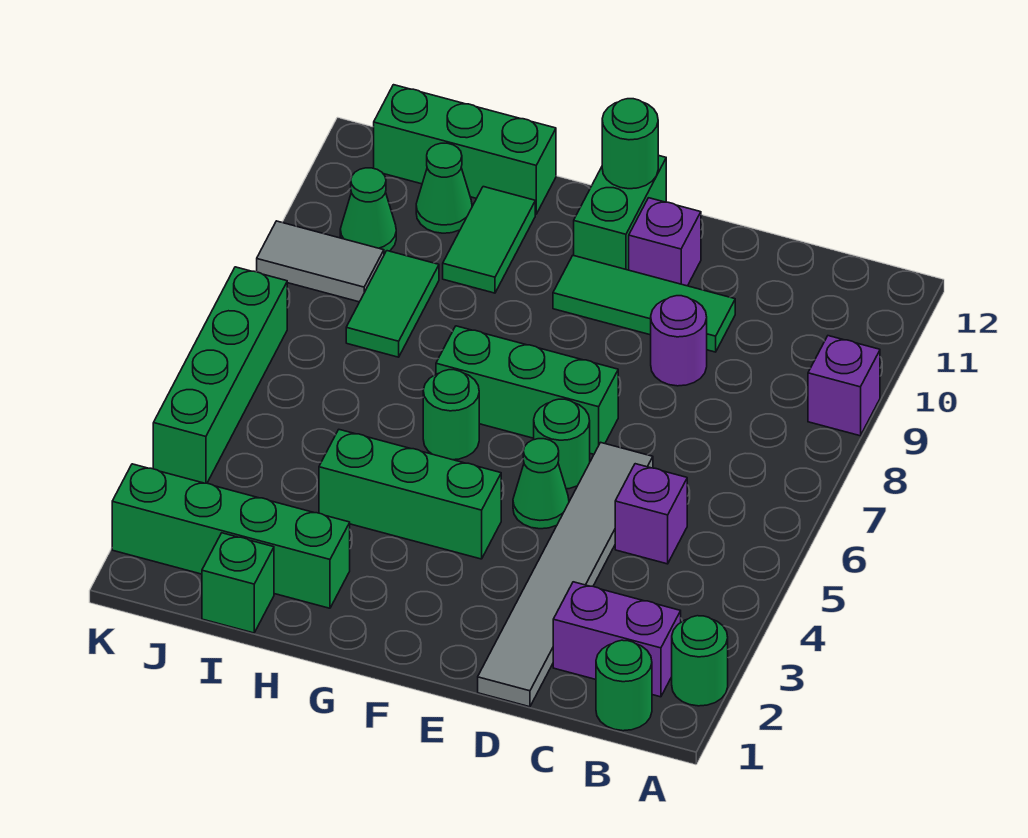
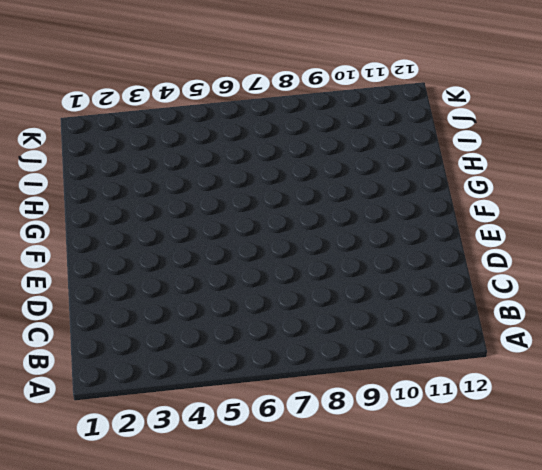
none -> green round brick A2 level 1
none -> purple brick A9 level 1
none -> green round brick B1 level 1

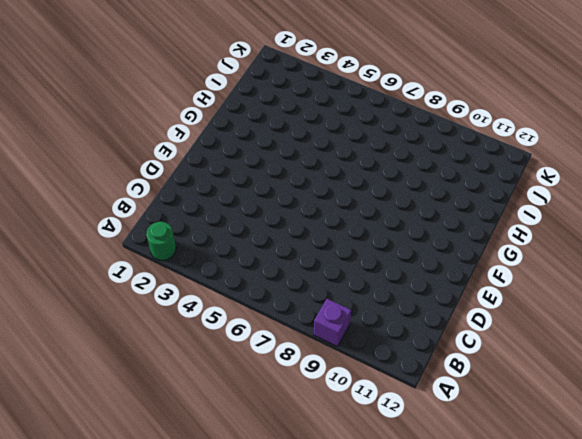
none -> green round brick B1 level 1
none -> purple brick B2:C2 level 1
none -> purple brick C5 level 1

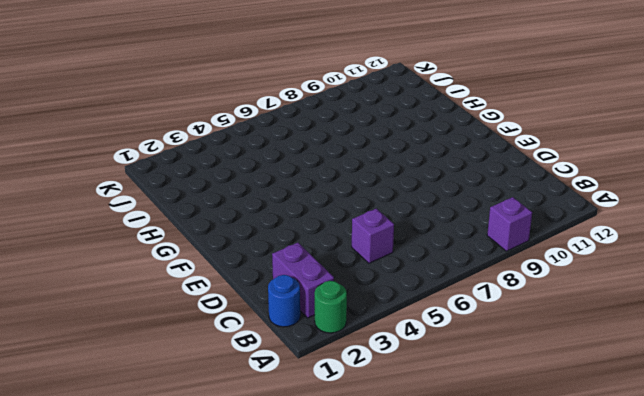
blue round brick B1 level 1 -> green round brick B1 level 1
none -> grey tile D1:D6 level 1
none -> purple round brick D9 level 1
none -> green tile D10:F10 level 1

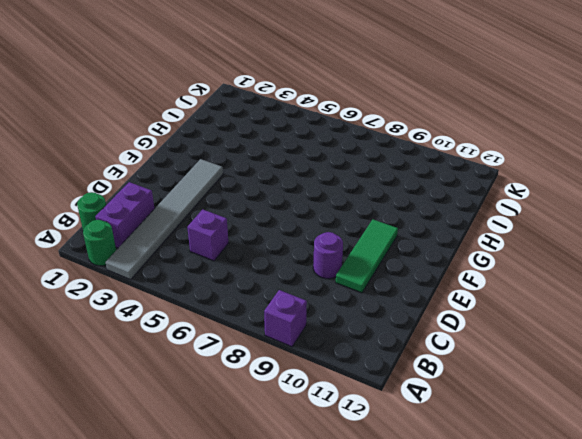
grey tile A3:F3 level 1 -> grey tile D1:D6 level 1
none -> green cone E5 level 1
none -> green round brick E6 level 1
none -> green brick E7:G7 level 1

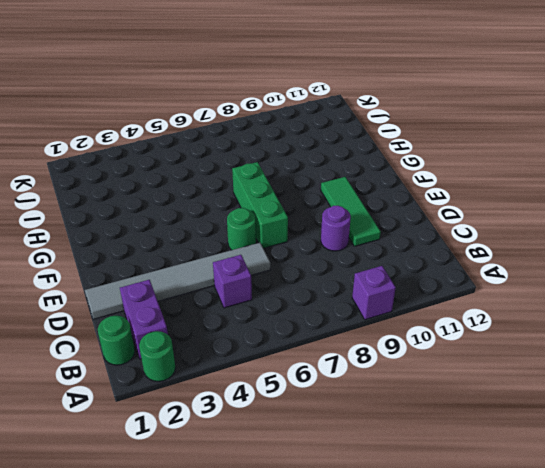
none -> green cone E5 level 1
none -> purple brick E11 level 1
none -> green brick F4:H4 level 1

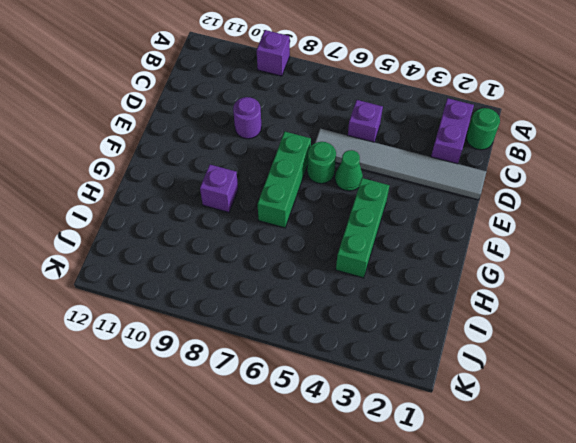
purple brick G9 level 1 -> purple brick E11 level 1
none -> green round brick A2 level 1
none -> green tile D10:F10 level 1
none -> green brick F11:F12 level 1

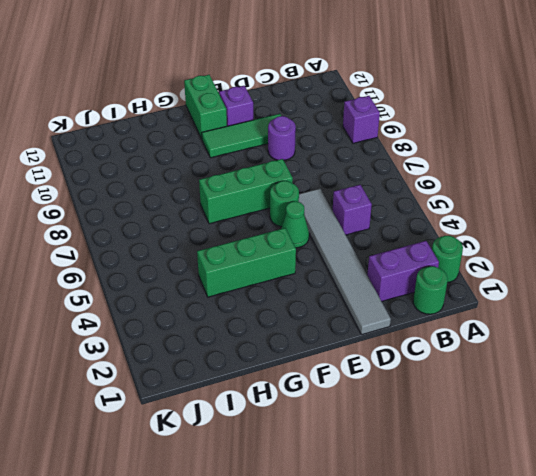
none -> green round brick G6 level 1
none -> green brick H2:K2 level 1
none -> green tile H10:H11 level 1

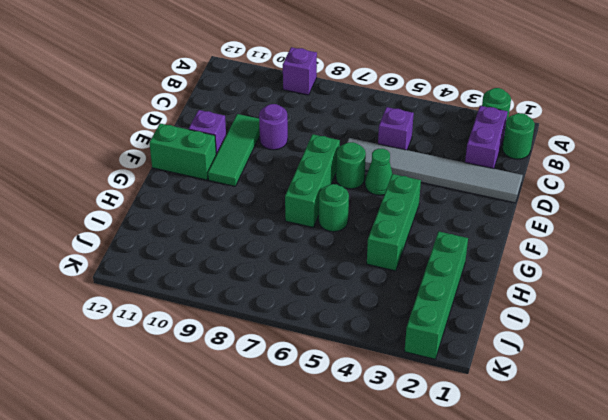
none -> green tile H10:H11 level 1
none -> green brick H12:J12 level 1
none -> green brick I1 level 1

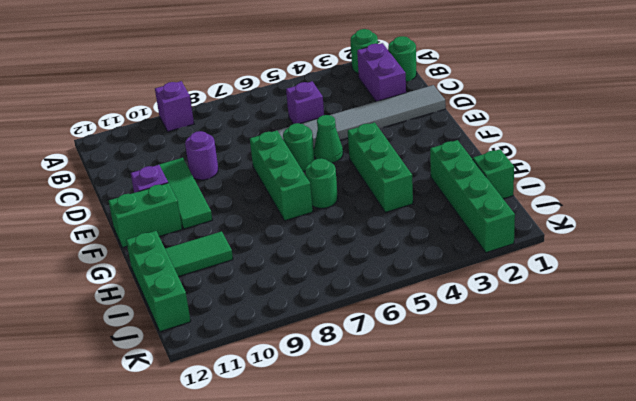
none -> green tile I8:I9 level 1
none -> green cone I11 level 1
none -> grey tile J9:K9 level 1

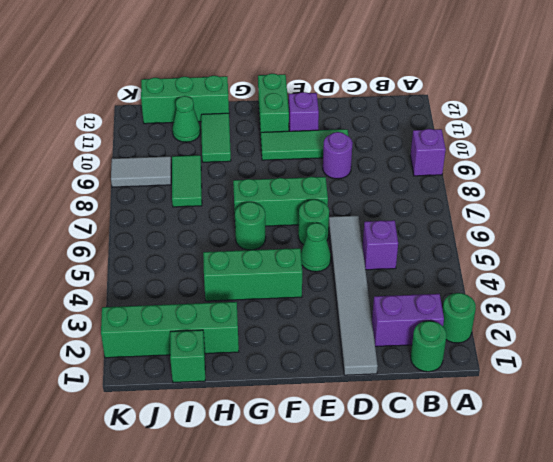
none -> green cone J10 level 1
none -> green brick K4:K7 level 1
none -> green round brick F12 level 2

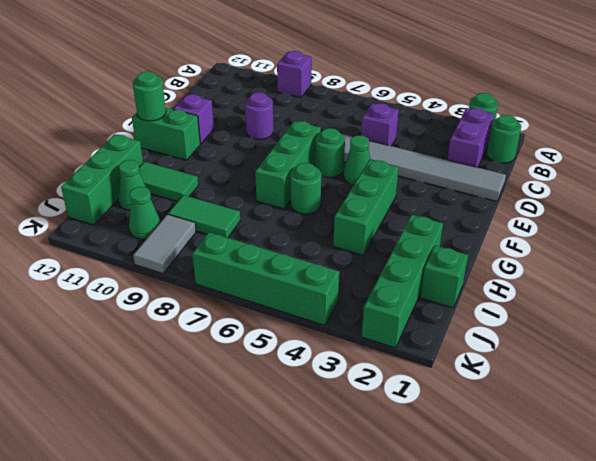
none -> green tile D10:F10 level 1

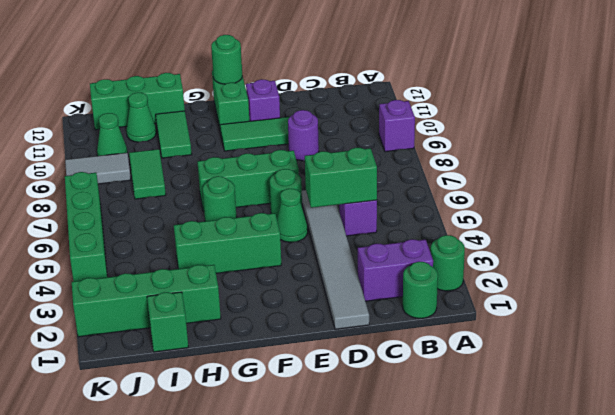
green brick C5:D5 level 2 -> none

